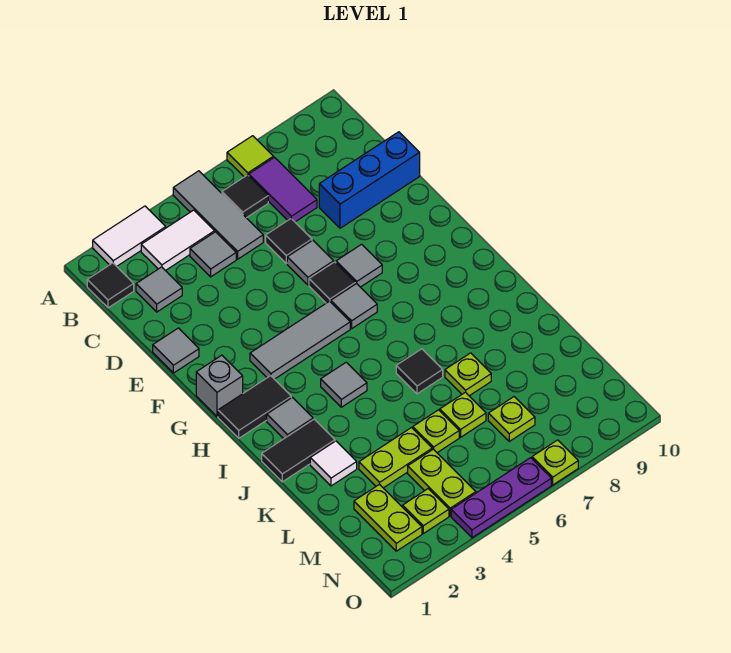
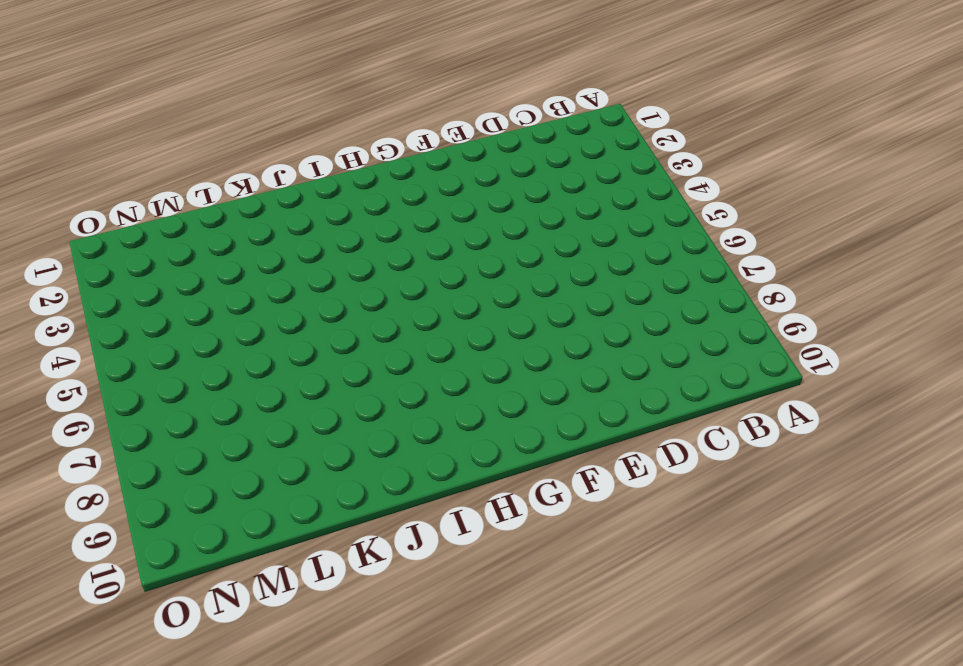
none -> white tile A2:A3 level 1
none -> grey tile A5:C5 level 1
none -> lime tile A7 level 1
none -> black tile B1 level 1

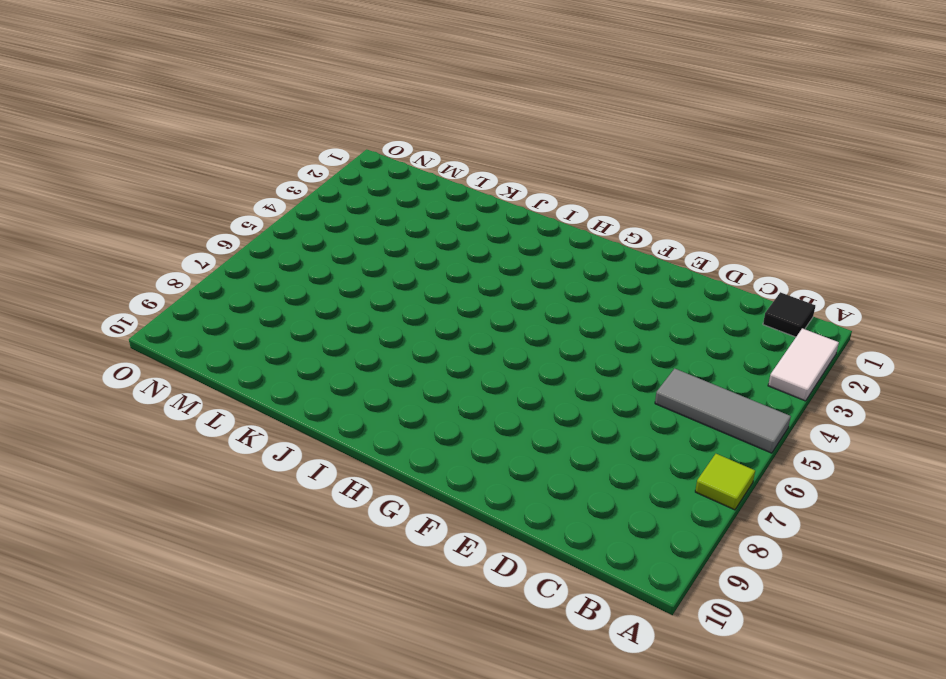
none -> white tile B3:B4 level 1
none -> black tile B6 level 1
none -> purple tile B7:C7 level 1
none -> grey tile C2 level 1

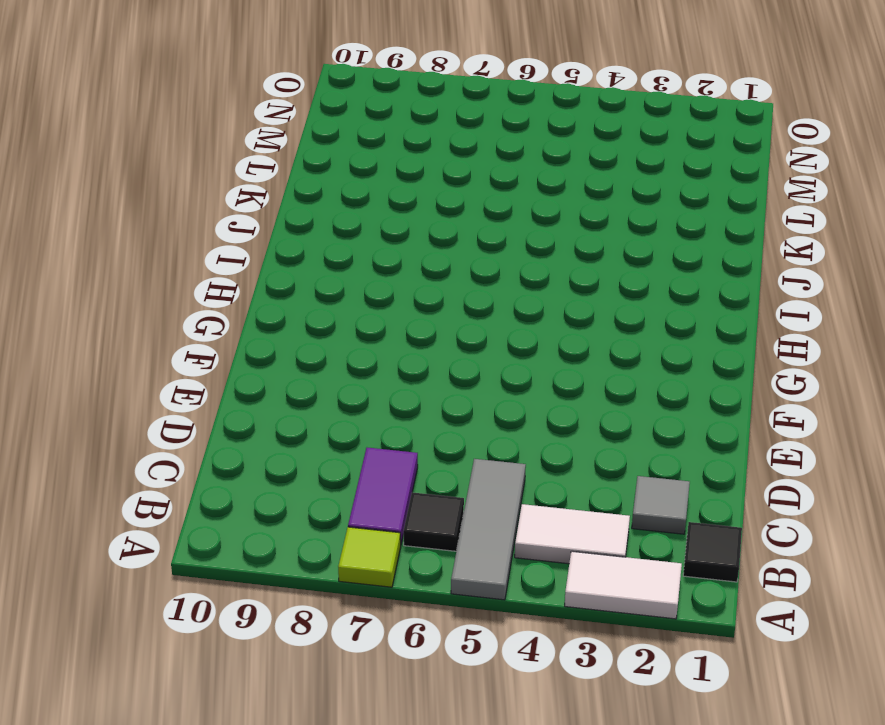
none -> grey tile C4 level 1
none -> black tile D6 level 1
none -> blue brick D8:D10 level 1
none -> grey tile E1 level 1

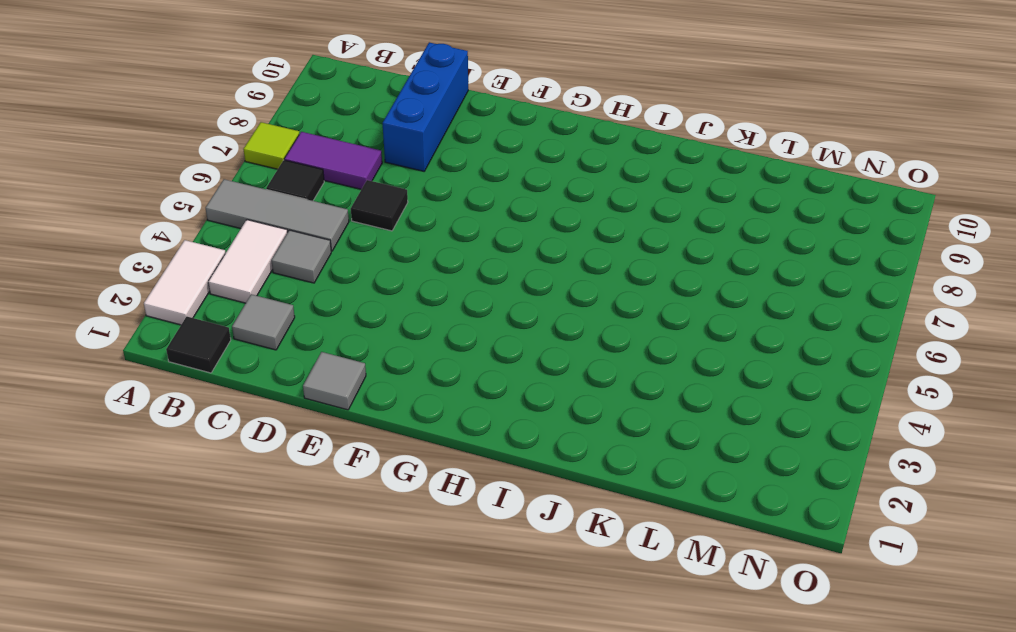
none -> grey tile E6 level 1
none -> black tile F6 level 1
none -> grey tile F7 level 1
none -> grey brick G1 level 1

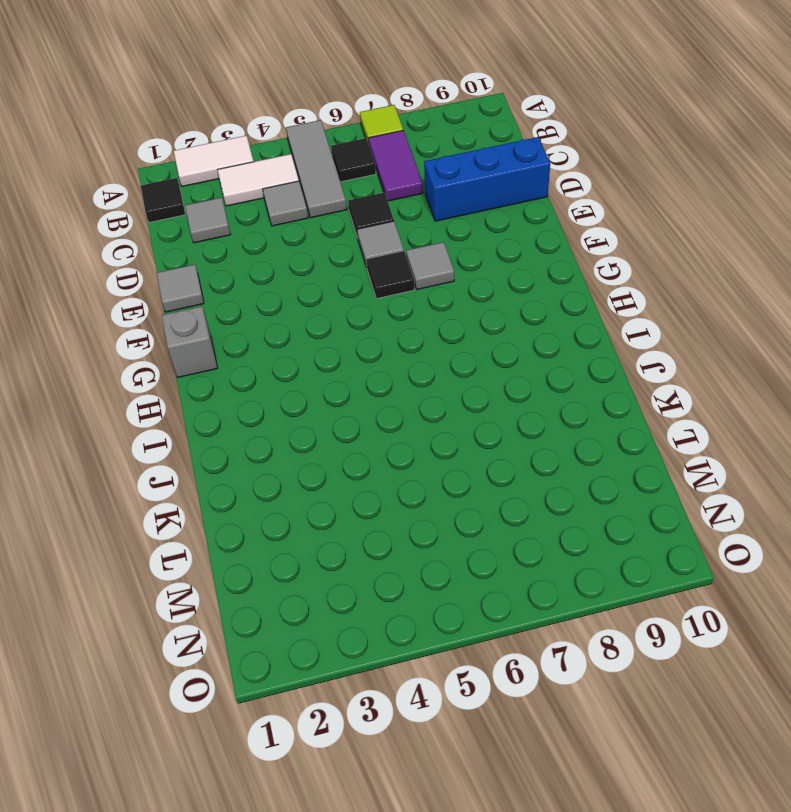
none -> grey tile G3:G5 level 1
none -> grey tile G6 level 1
none -> black tile H1:H2 level 1
none -> grey tile I2 level 1

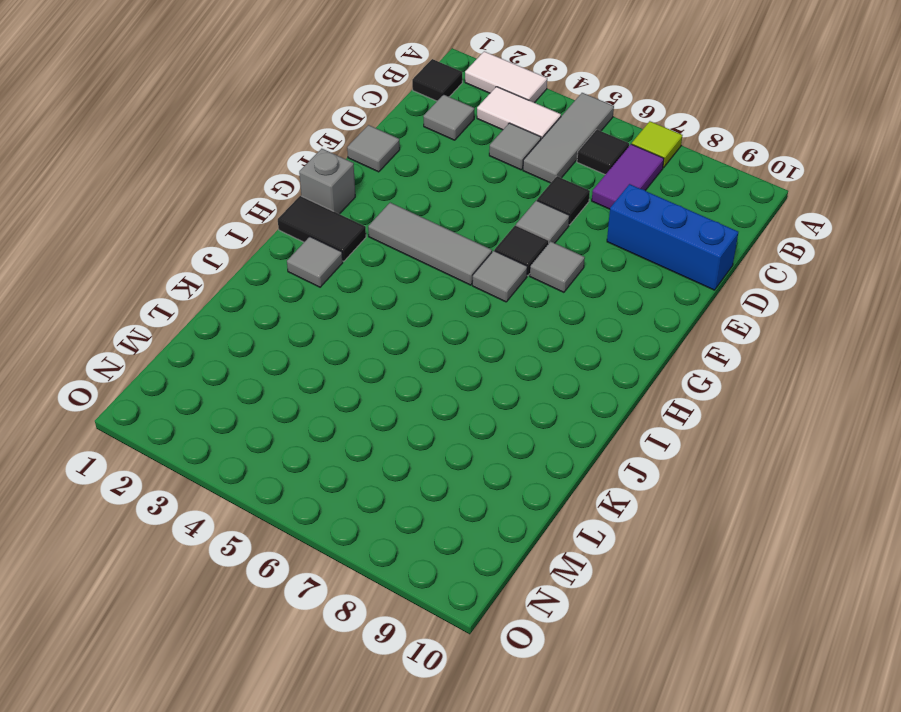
none -> grey tile I4 level 1
none -> black tile J1:J2 level 1
none -> black tile J6 level 1
none -> white tile K2 level 1

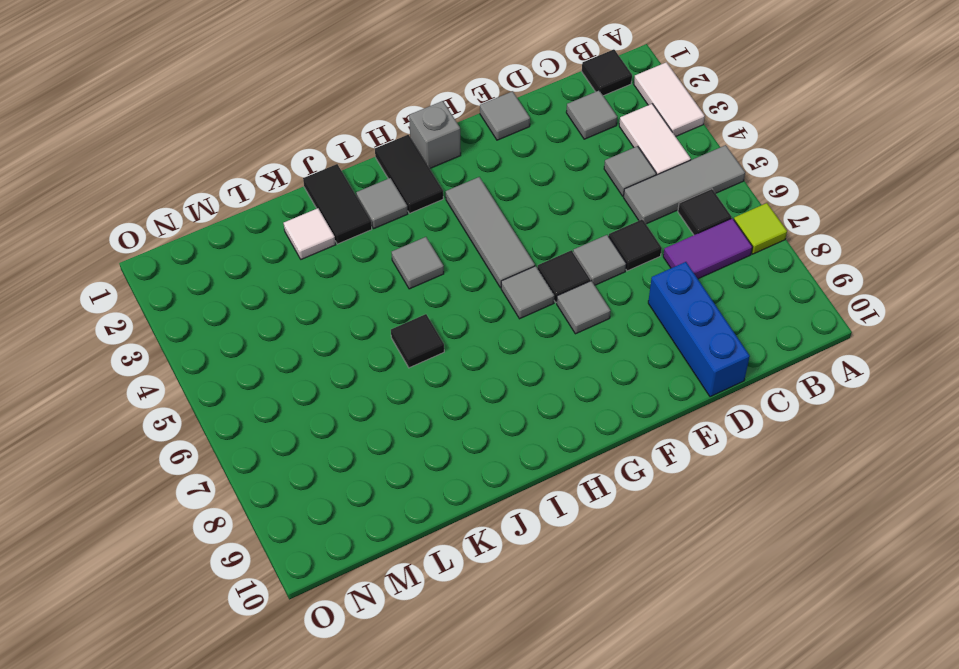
none -> lime plate K7 level 1
none -> lime plate L3:L4 level 1
none -> lime plate L5 level 1
none -> lime plate L6 level 1

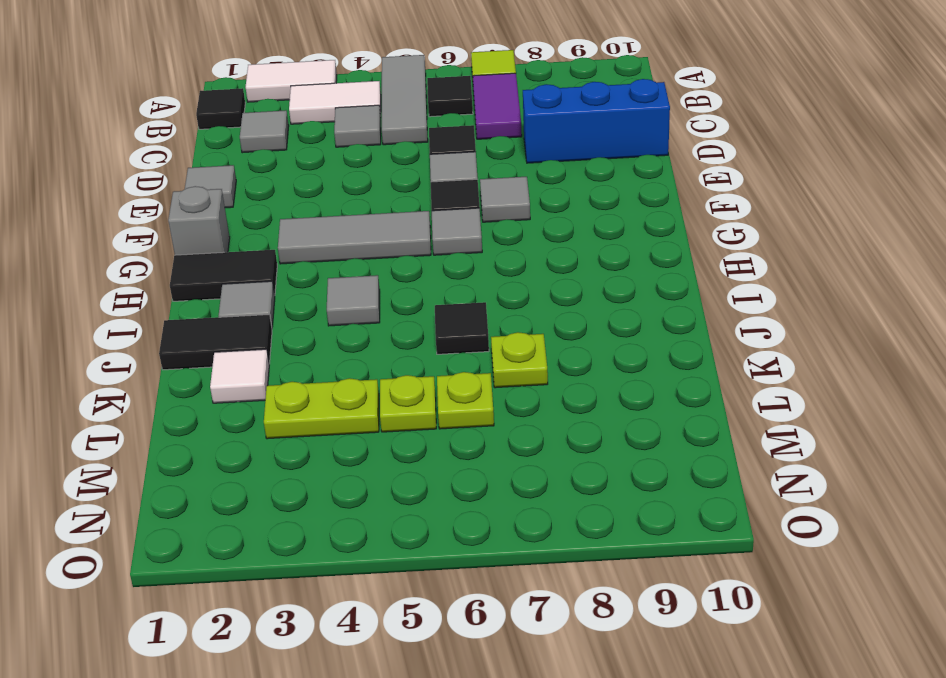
none -> lime plate M2:N2 level 1
none -> lime plate M4:N4 level 1
none -> lime plate M7 level 1
none -> lime plate N3 level 1

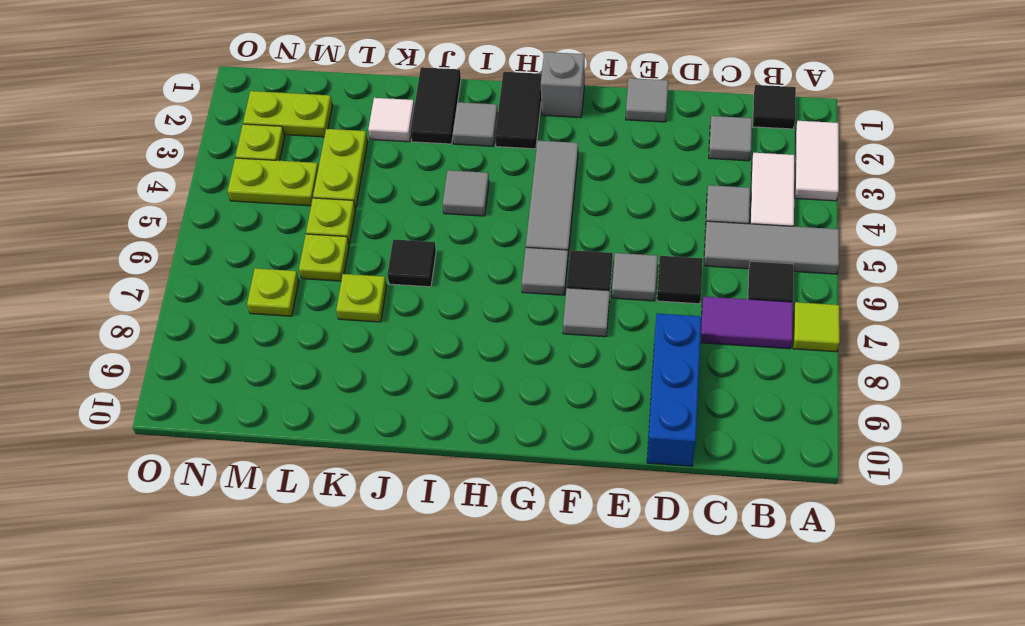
none -> purple plate O4:O6 level 1
none -> lime plate O7 level 1

